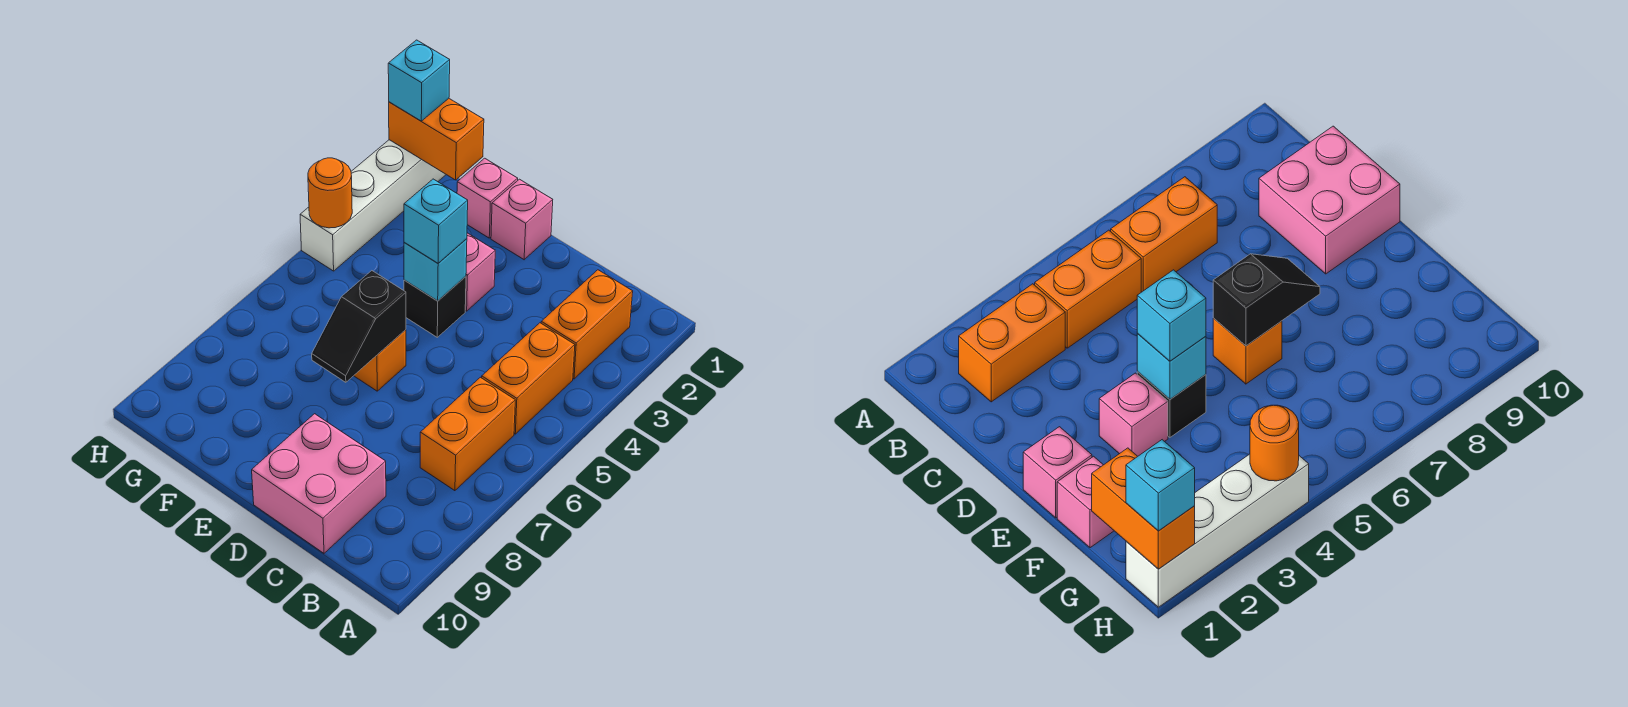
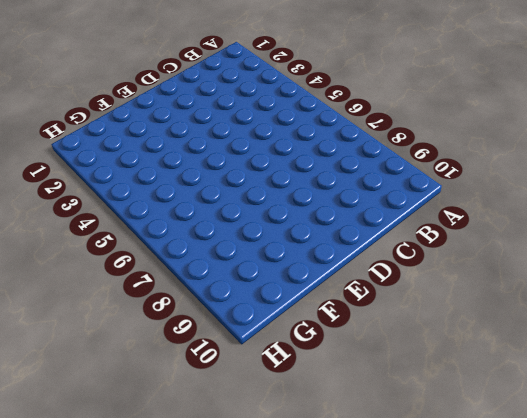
none -> orange brick B2:B3 level 1
none -> orange brick B4:B5 level 1
none -> orange brick B6:B7 level 1

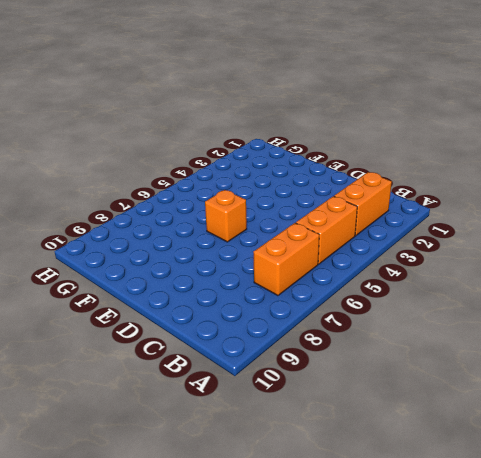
none -> pink brick C9:D10 level 1
none -> pink brick E1 level 1
none -> pink brick E3 level 1

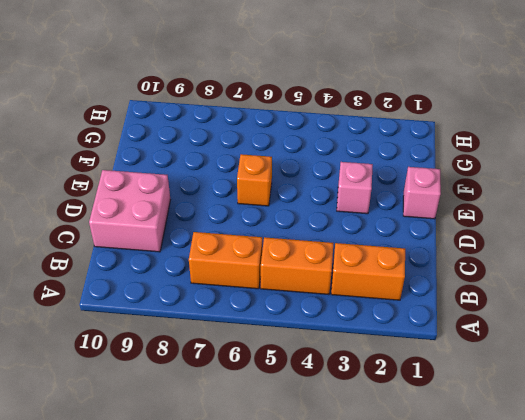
none -> black brick E4 level 1
none -> pink brick F1 level 1
none -> white brick H1:H4 level 1

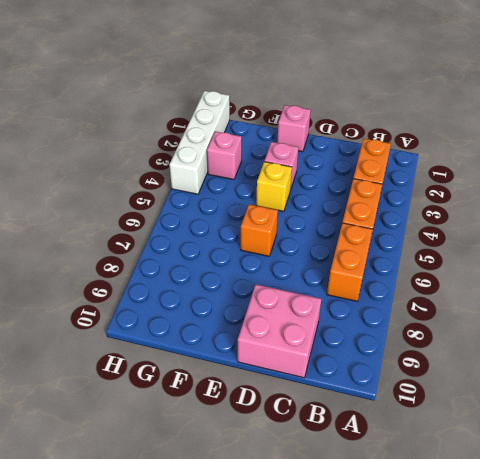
yellow brick E4 level 1 -> black brick E4 level 1
pink brick G3 level 1 -> pink brick F1 level 1
none -> cyan brick E4 level 2
none -> black slope E6:E7 level 2 top 6
none -> orange brick G1:H1 level 2

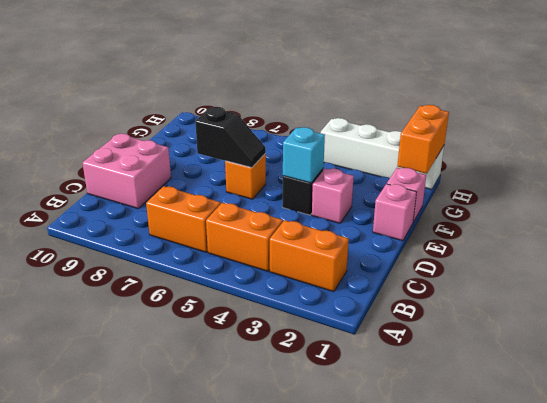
black slope E6:E7 level 2 top 7 -> black slope E6:E7 level 2 top 6
none -> orange round brick H4 level 2
none -> cyan brick E4 level 3
none -> cyan brick H1 level 3

